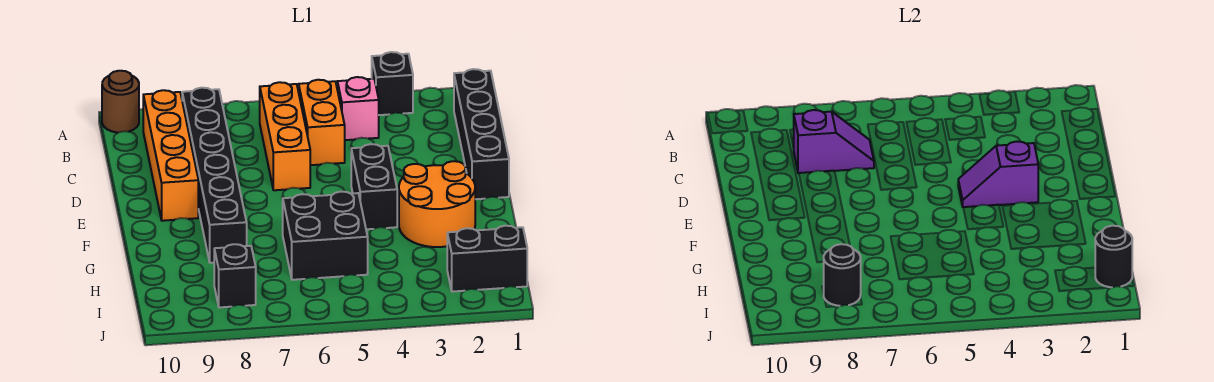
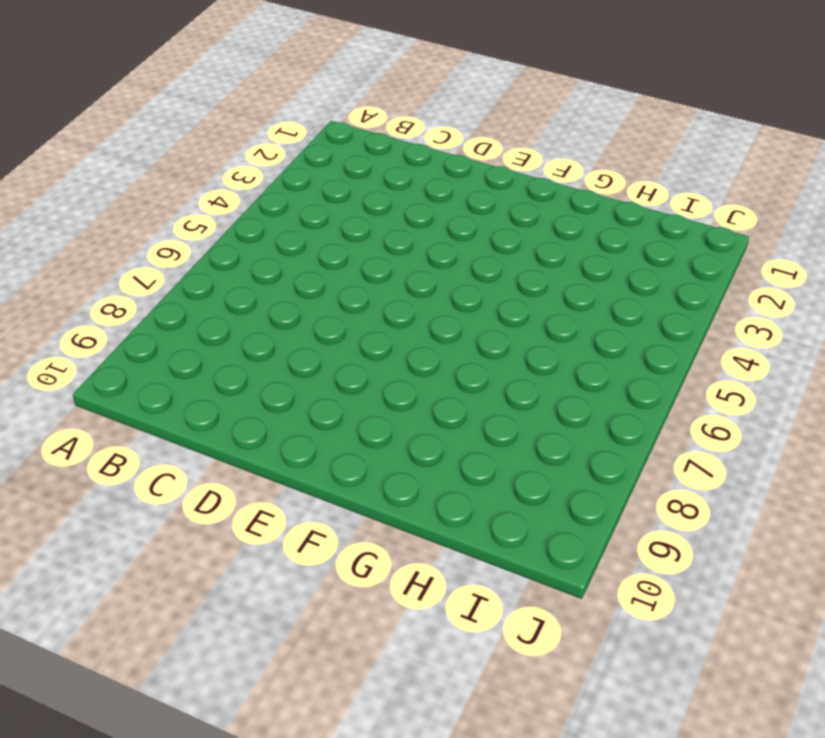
none -> black brick A3 level 1
none -> brown round brick A10 level 1
none -> black brick B1:E1 level 1

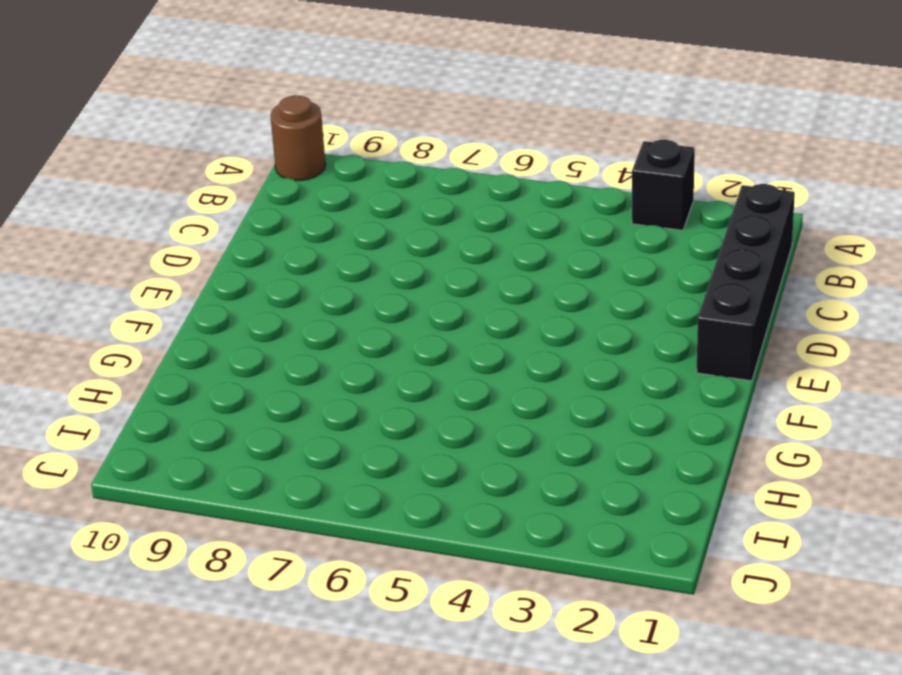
none -> pink brick B4 level 1
none -> orange brick B5:C5 level 1
none -> orange brick B6:D6 level 1

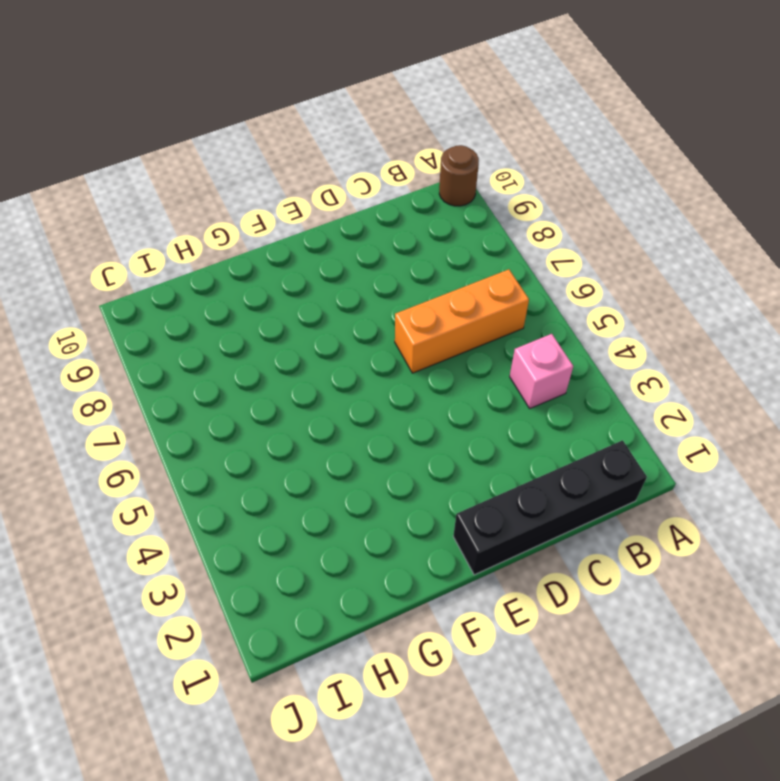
none -> black brick A3 level 1
none -> orange brick B5:C5 level 1
none -> black brick B8:G8 level 1

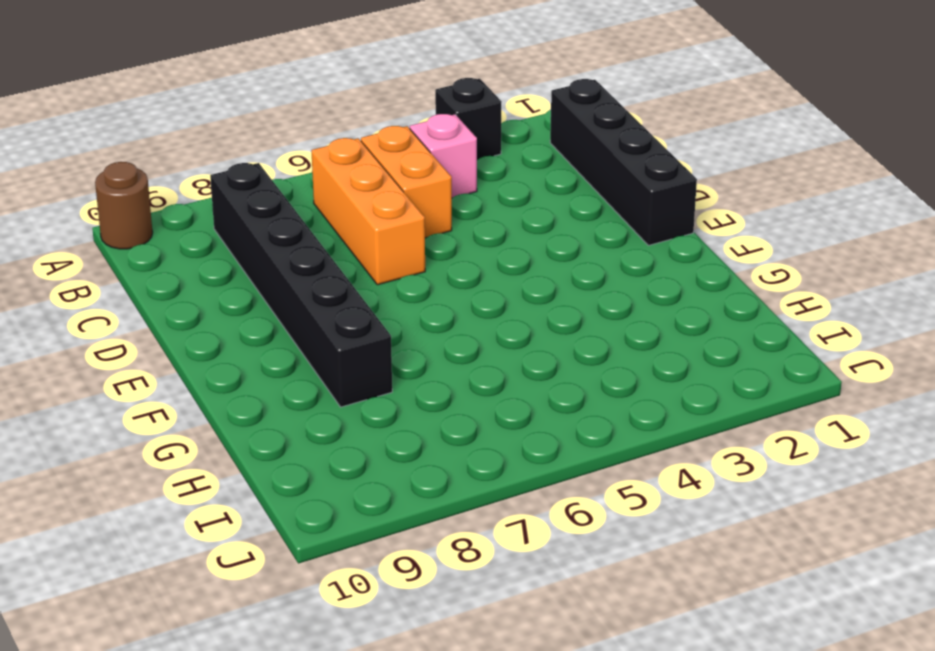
none -> orange brick B9:E9 level 1
none -> black brick E4:F4 level 1
none -> orange round brick F2:G3 level 1

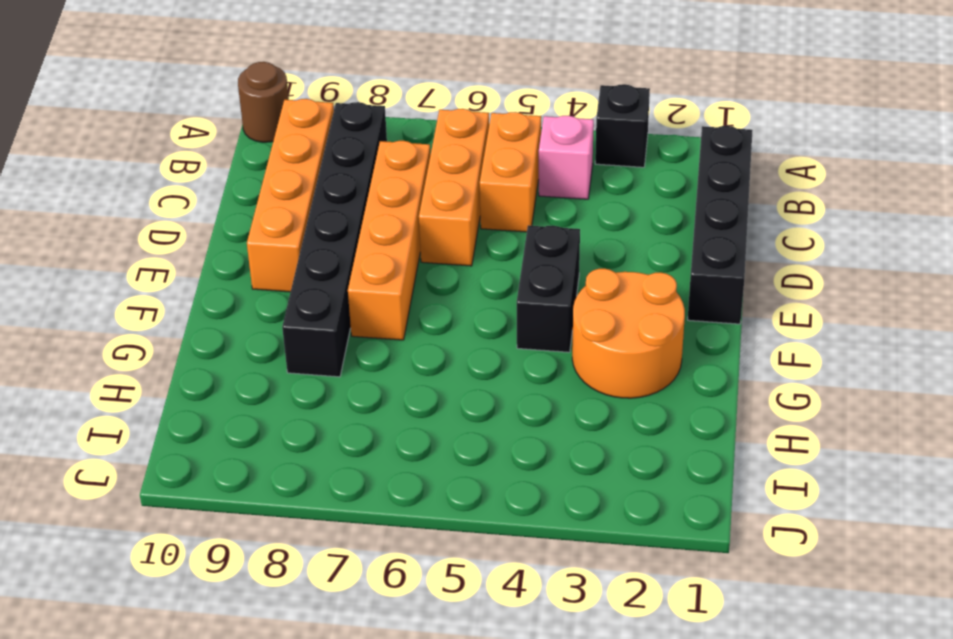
orange brick C7:F7 level 1 -> none
none -> black brick G5:H6 level 1
none -> black brick I1:I2 level 1
none -> black brick I8 level 1

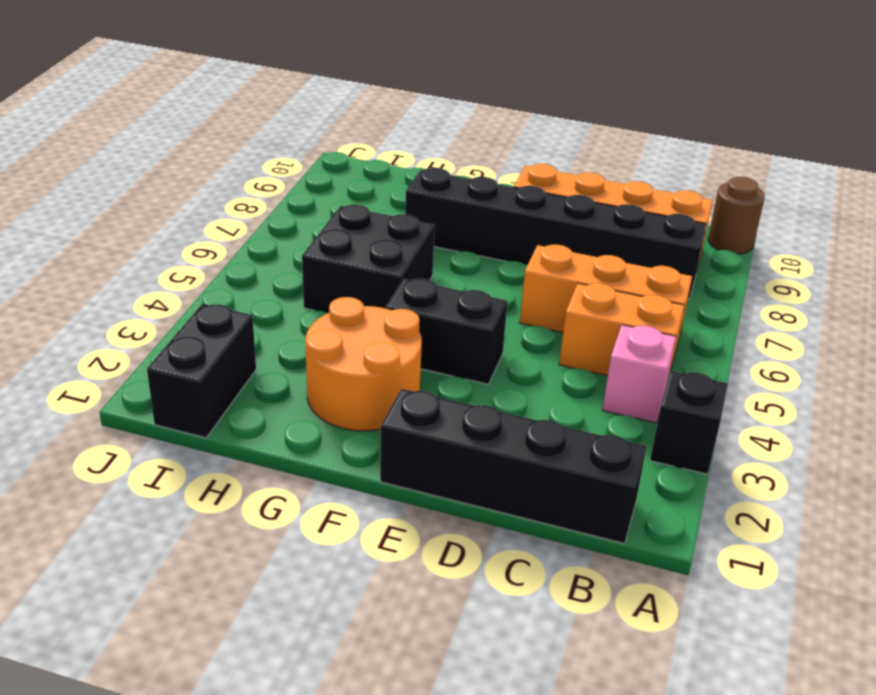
none -> black brick I8 level 1
none -> purple slope C7:C8 level 2 top 8
none -> purple slope E3:E4 level 2 top 3

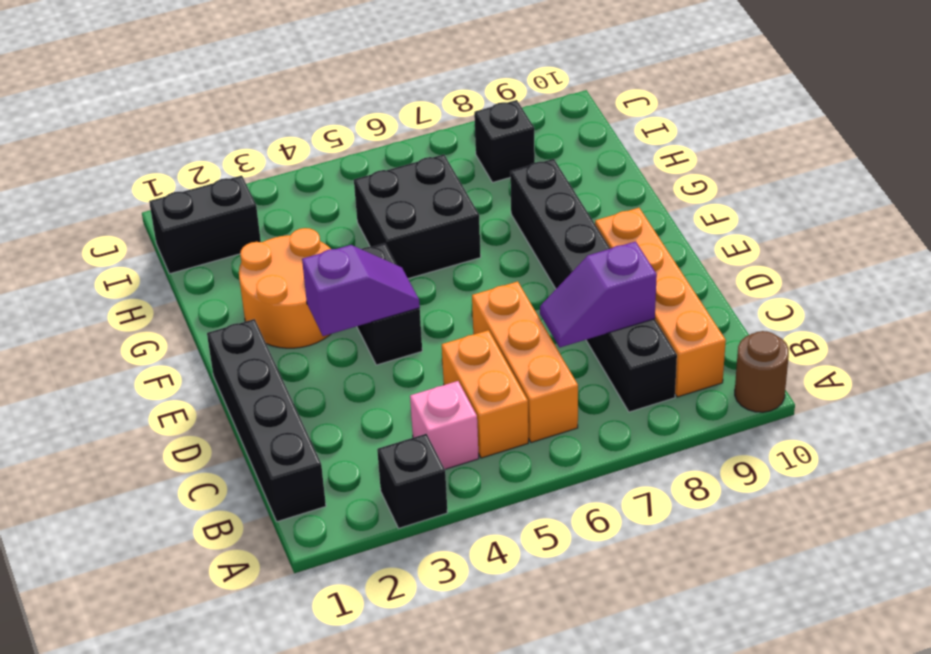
none -> black round brick I1 level 2
none -> black round brick I8 level 2

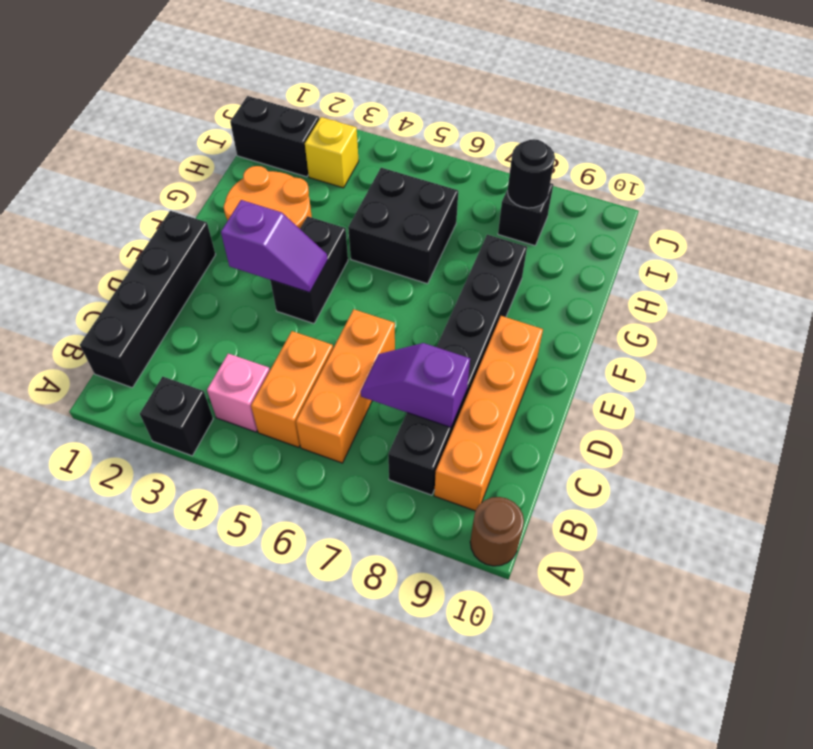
yellow brick I3 level 1 -> none
none -> black round brick I1 level 2

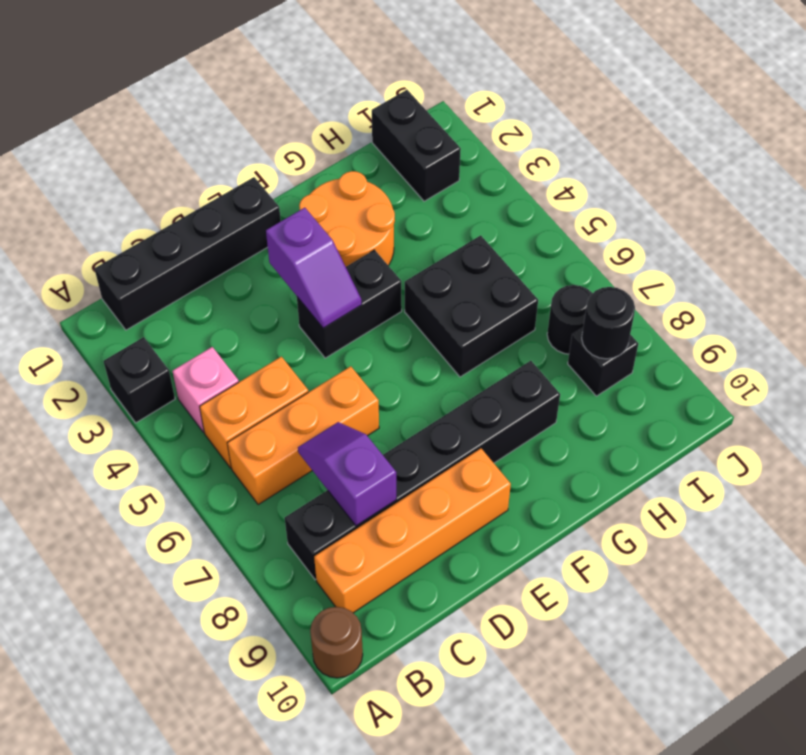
black round brick I7 level 1 -> black round brick I1 level 2

